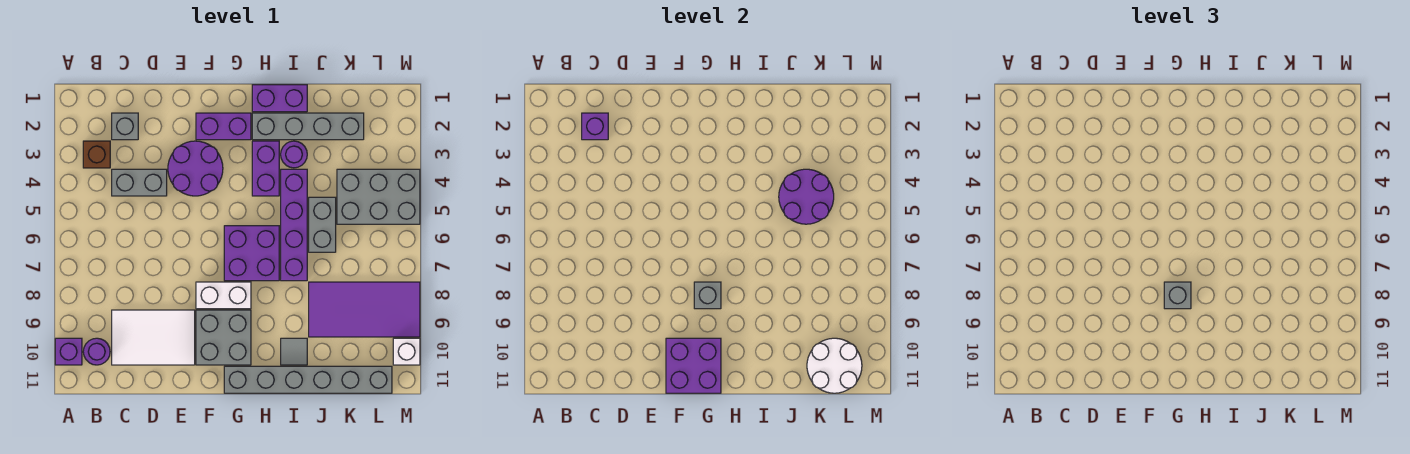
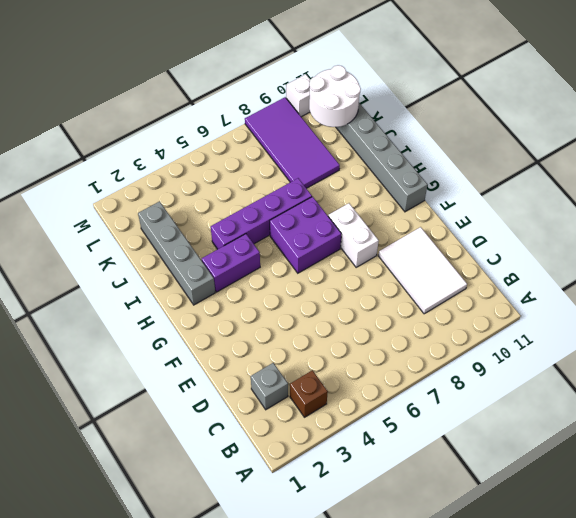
none -> purple brick A10 level 1
none -> purple round brick B10 level 1
none -> grey brick C4:D4 level 1

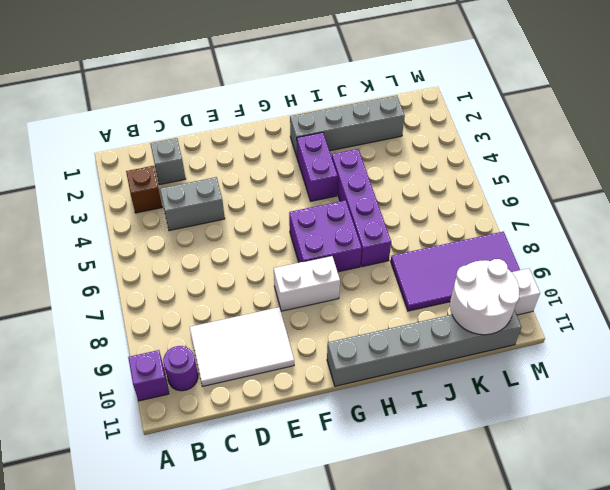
none -> purple round brick E3:F4 level 1
none -> purple brick F2:G2 level 1
none -> grey brick F9:G10 level 1

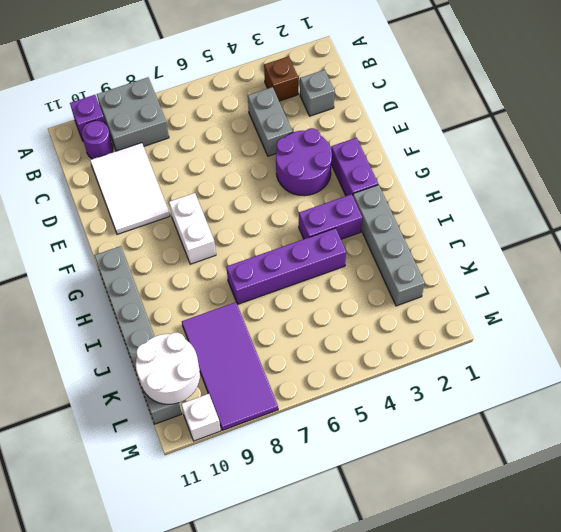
grey brick A8:B9 level 1 -> grey brick F9:G10 level 1
none -> purple brick G6:H7 level 1
none -> purple brick H1:I1 level 1
none -> purple round brick I3 level 1

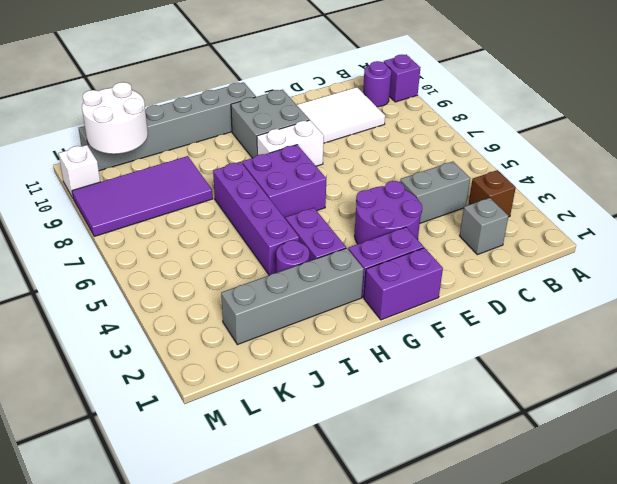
purple brick F1:G1 level 1 -> purple brick H1:I1 level 1
none -> grey tile I10 level 1
none -> grey brick J5:J6 level 1
none -> grey brick K4:M5 level 1

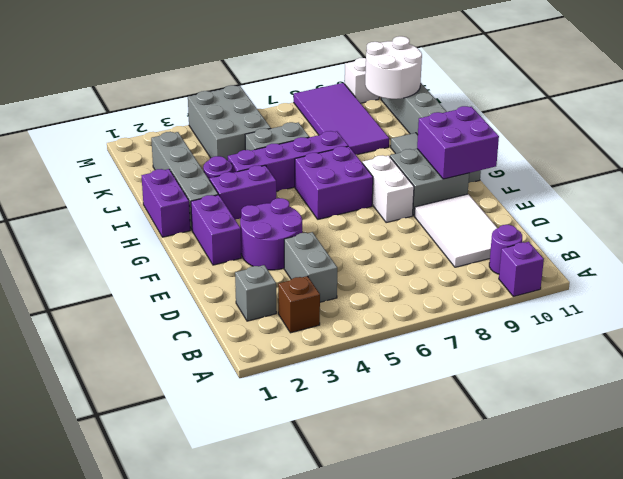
none -> purple brick C2 level 2
none -> grey brick G8 level 2
none -> purple round brick J4:K5 level 2

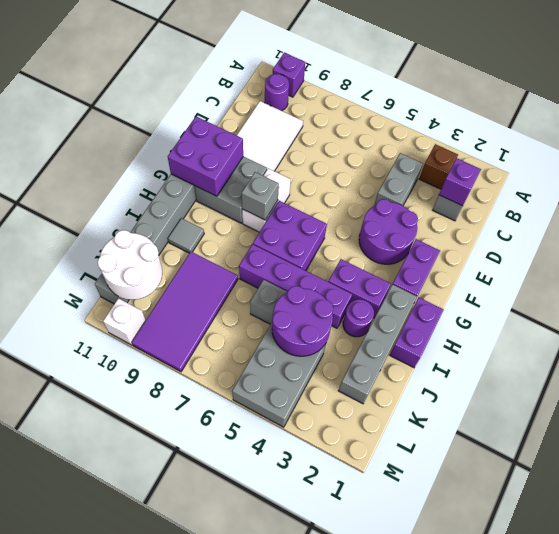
none -> grey brick G8 level 3

